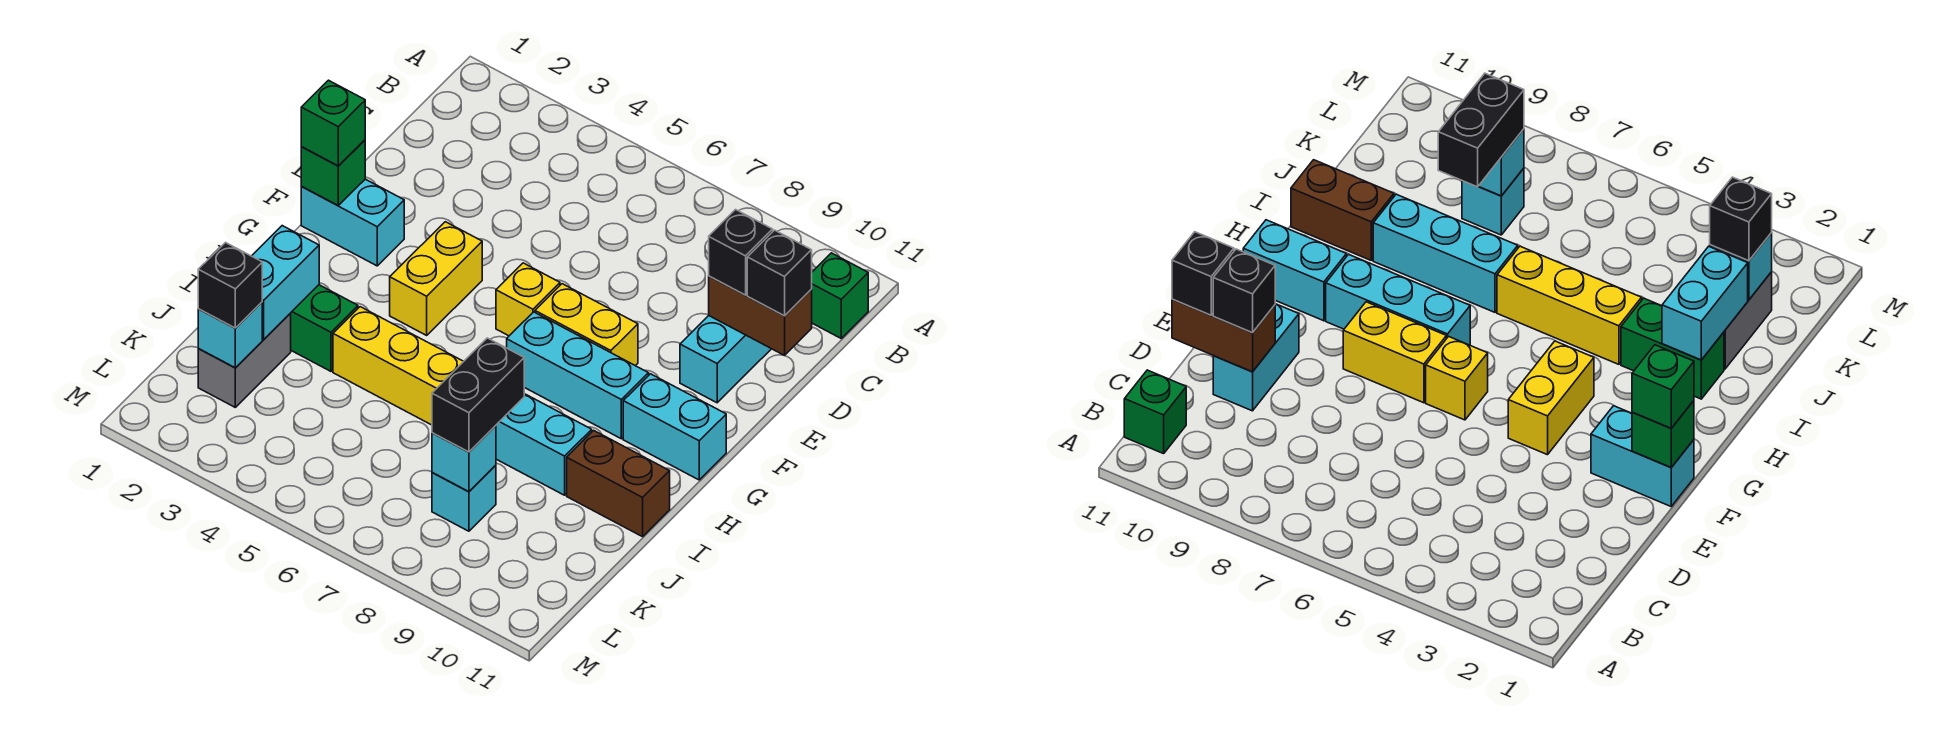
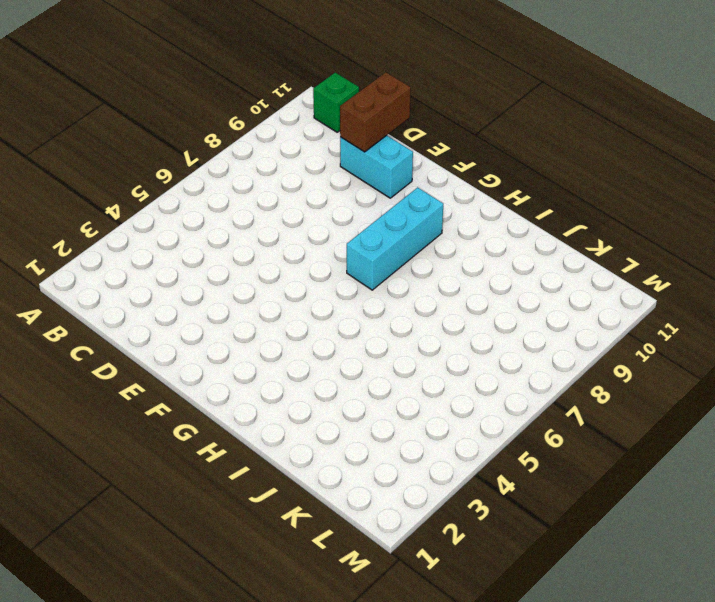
none -> cyan brick F1:F2 level 1
none -> yellow brick F4:G4 level 1
none -> yellow brick F6 level 1

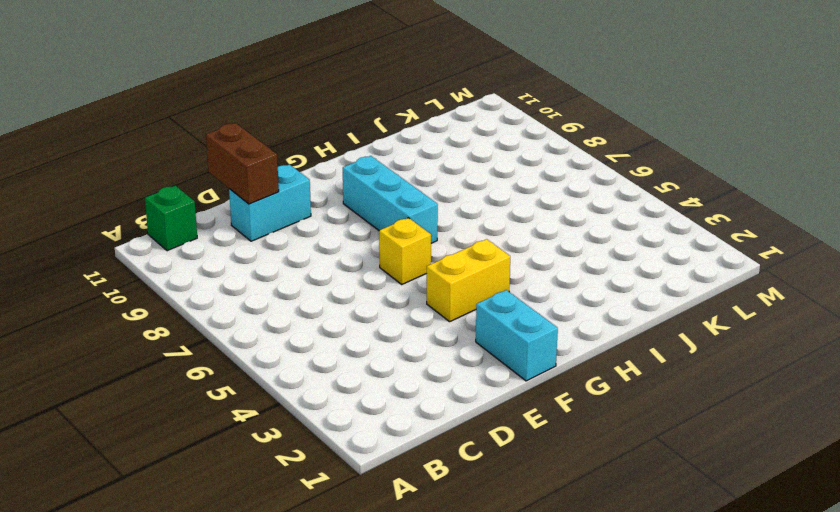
none -> yellow brick F7:F8 level 1
none -> cyan brick G10:G11 level 1
none -> green brick I2:I3 level 1

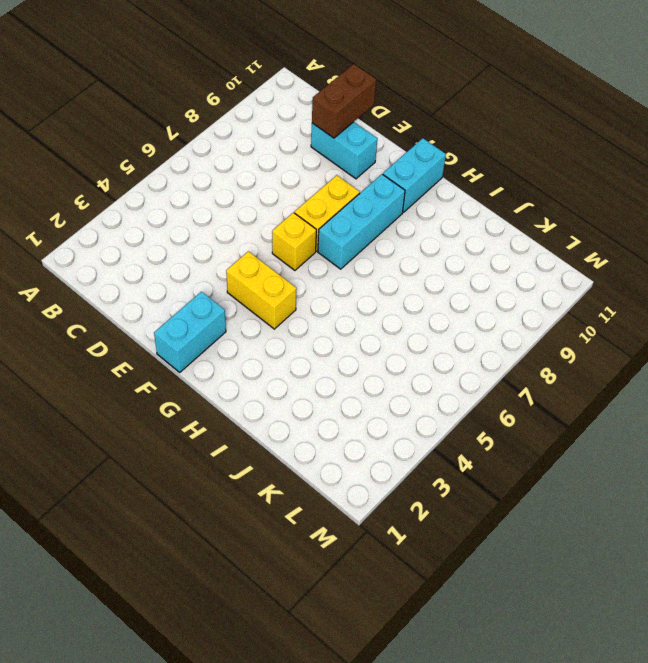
none -> green brick B11 level 1
none -> green brick I2:I3 level 1
none -> yellow brick I4:I6 level 1

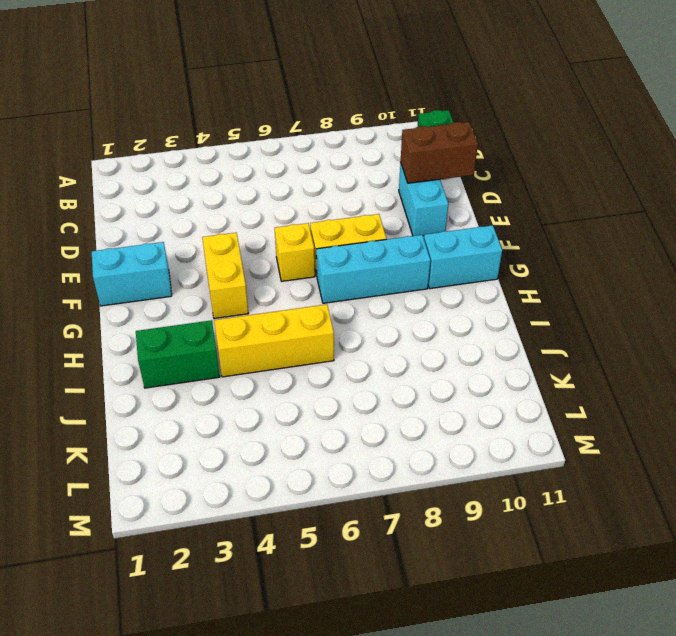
none -> cyan brick I7:I9 level 1
none -> brown brick I10:I11 level 1
none -> grey brick J2:K2 level 1

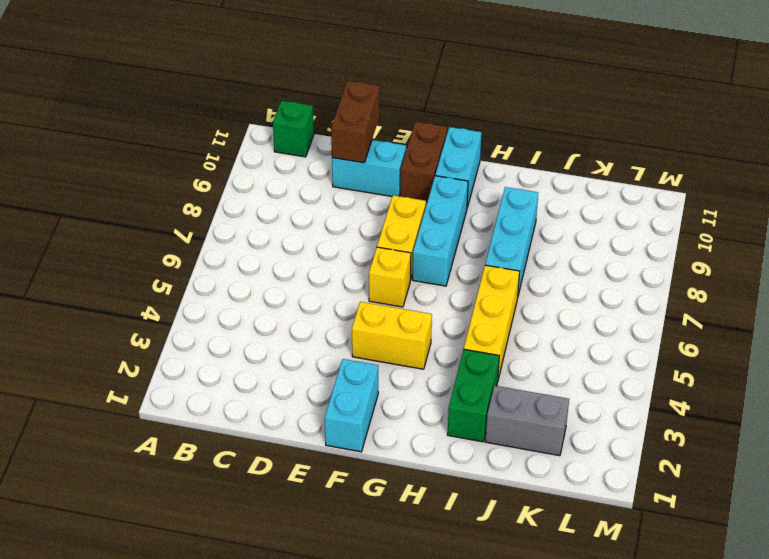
brown brick F10:F11 level 1 -> brown brick I10:I11 level 1
none -> cyan brick K8 level 1
none -> green brick F1 level 2
none -> cyan brick I2:J2 level 2

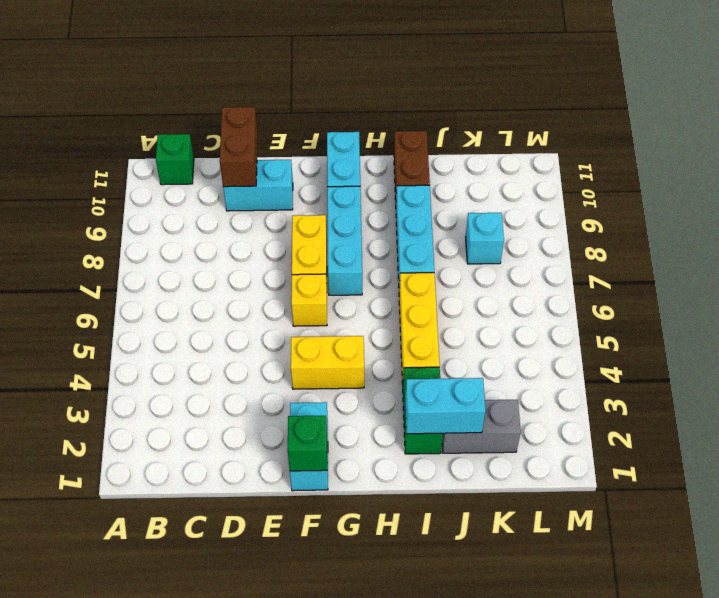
none -> cyan brick K2 level 2
none -> cyan brick K8 level 2
none -> black brick D10 level 3

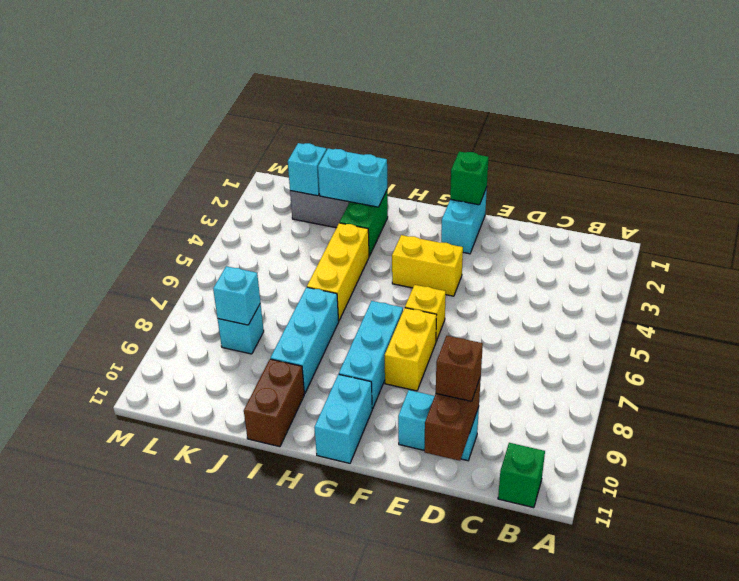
brown brick D10 level 3 -> black brick D10 level 3
none -> black brick D11 level 3
none -> green brick F1 level 3
none -> black brick J8:K8 level 3

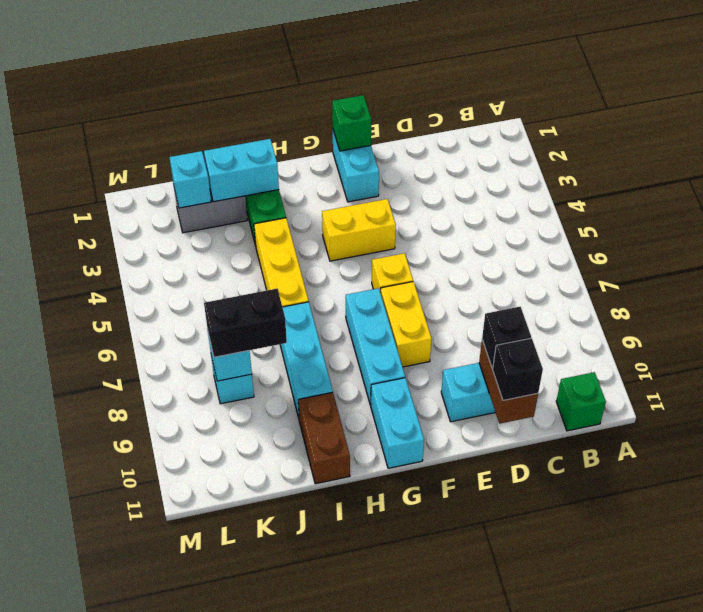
none -> green brick F1 level 3
none -> black brick K2 level 3

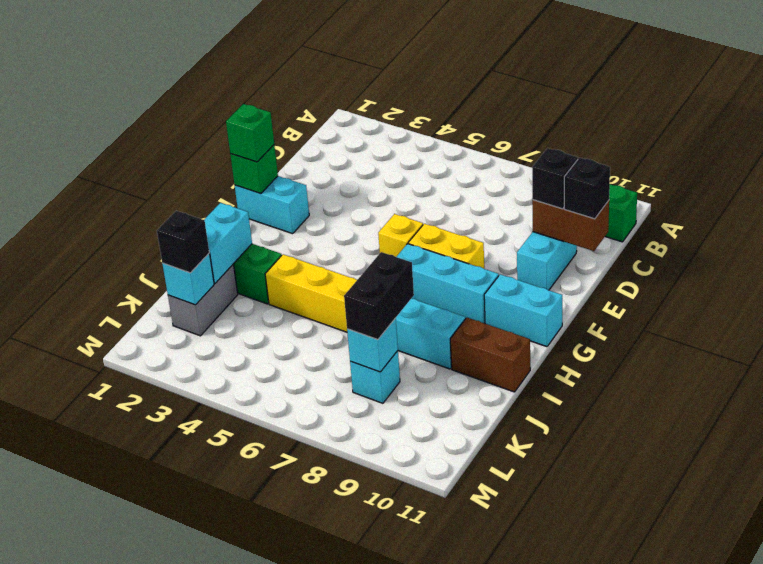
none -> yellow brick F4:G4 level 1

